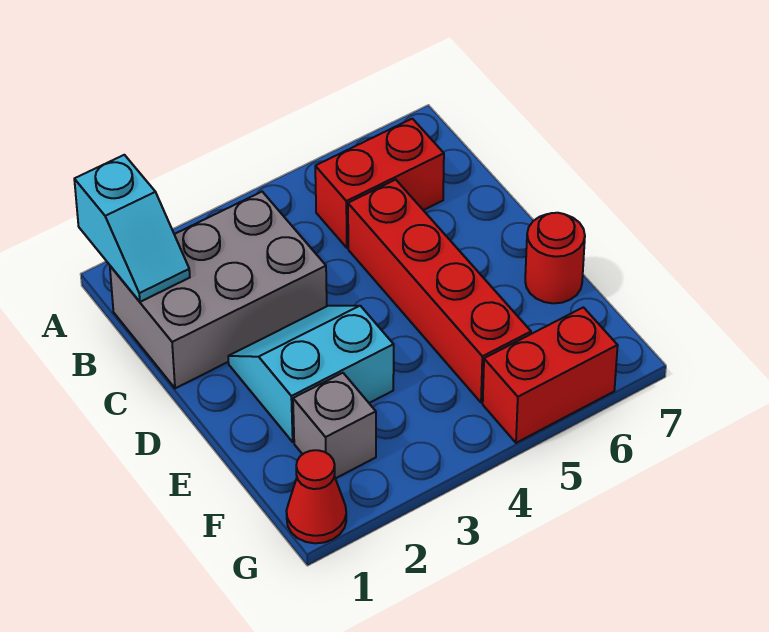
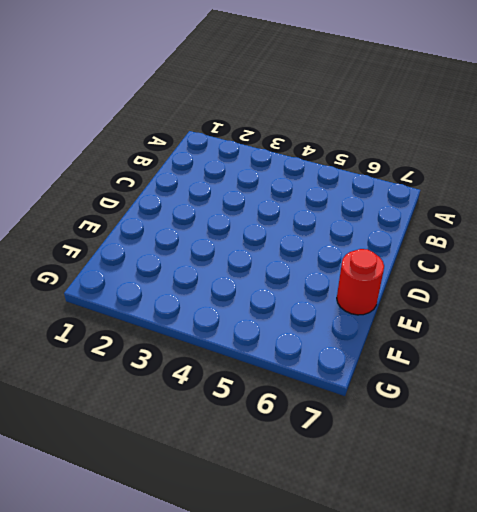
none -> grey brick B1:C3 level 1
none -> red brick B5:B6 level 1

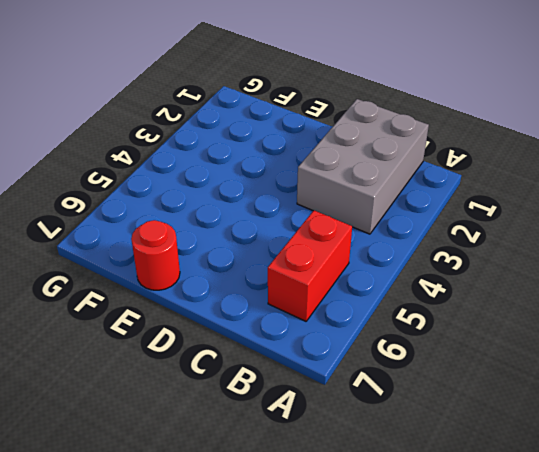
none -> red brick C5:F5 level 1
none -> cyan slope D2:E3 level 1 top E

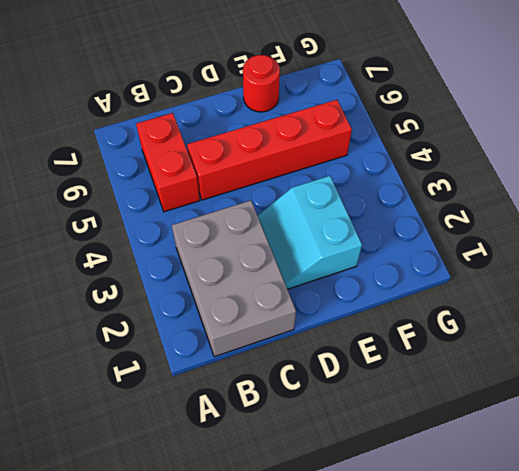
none -> grey brick F2 level 1
none -> red cone G1 level 1

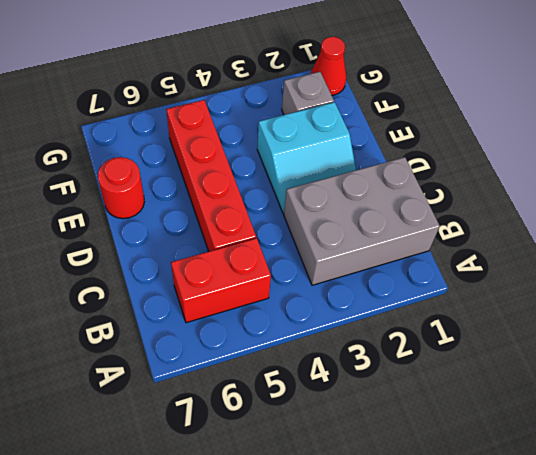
none -> red brick G5:G6 level 1
none -> cyan slope A1:B1 level 2 top A

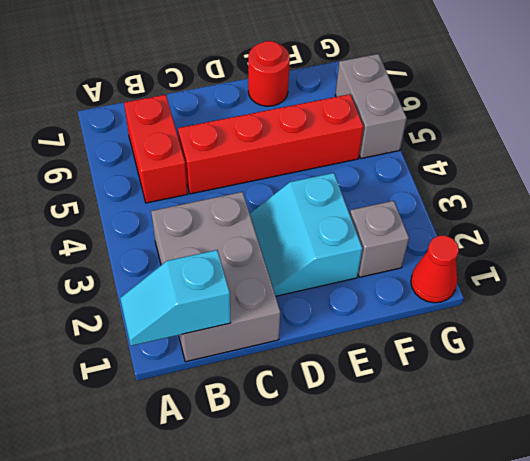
cyan slope A1:B1 level 2 top B -> cyan slope A1:B1 level 2 top A
grey brick G5:G6 level 1 -> red brick G5:G6 level 1

